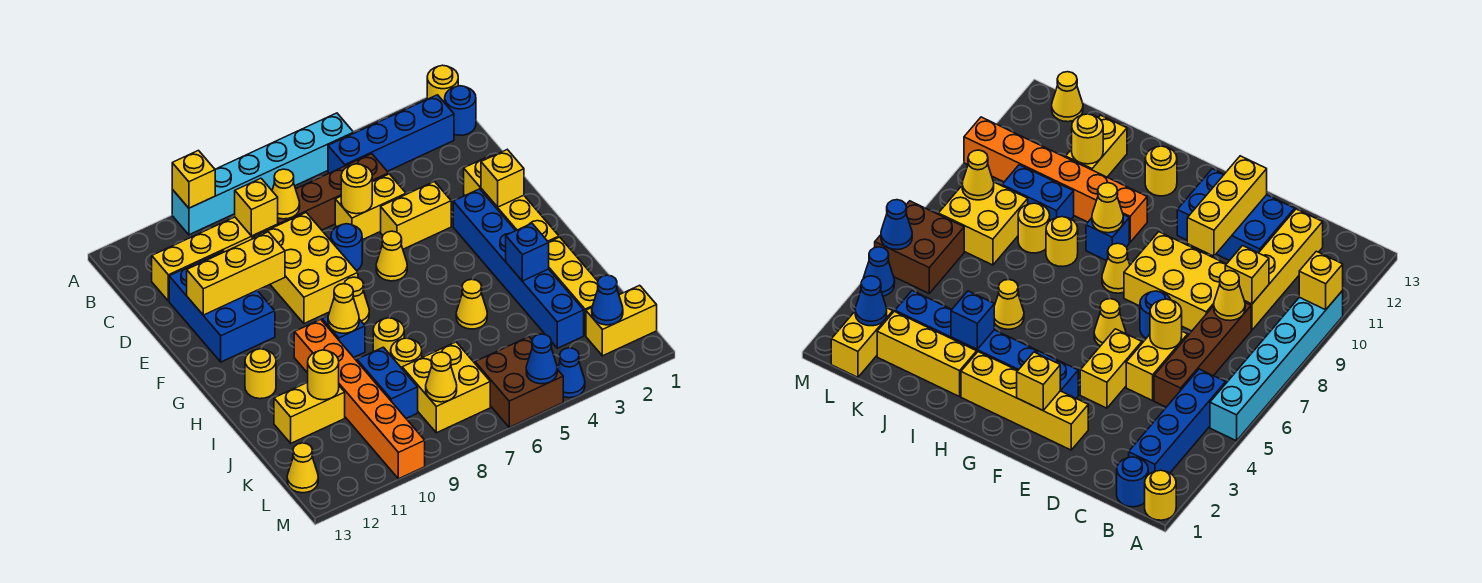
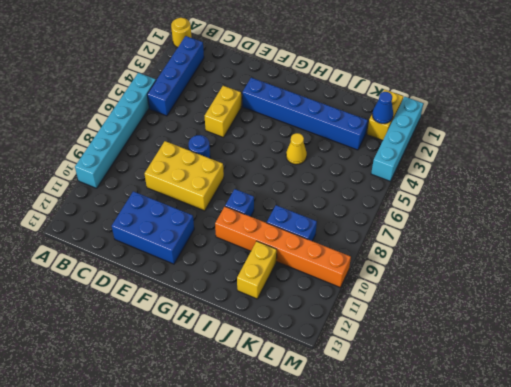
cyan brick M1:M4 level 1 -> blue cone M4 level 1
none -> blue round brick B1 level 1
none -> brown brick C5:C8 level 1
none -> yellow brick C9:C12 level 1
none -> yellow brick D5:D6 level 1

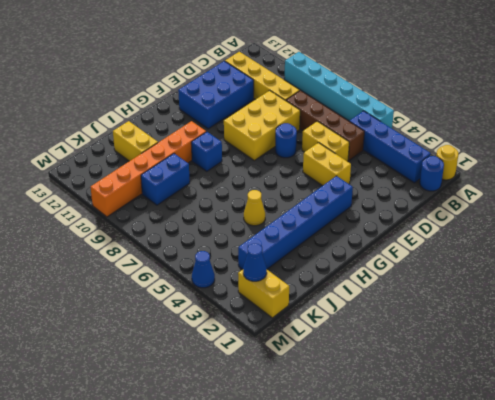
none -> yellow brick E2:H2 level 1
none -> yellow cone F6 level 1
none -> yellow cone G8 level 1
none -> yellow round brick H12 level 1

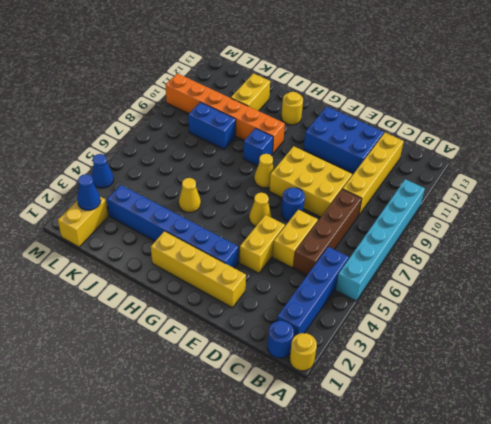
none -> yellow brick I2:K2 level 1
none -> yellow round brick I8 level 1
none -> yellow round brick J8 level 1
none -> yellow brick K7:L8 level 1

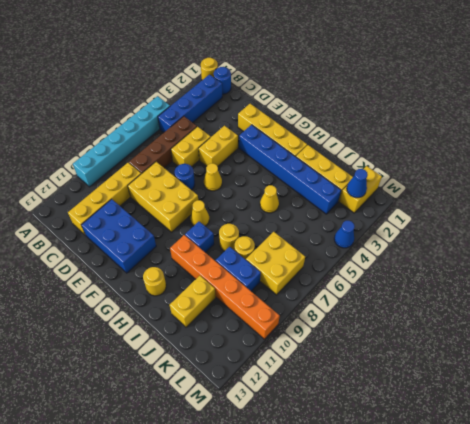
none -> brown brick L5:M6 level 1
none -> yellow cone L13 level 1
none -> yellow brick A10 level 2
none -> yellow cone C8 level 2

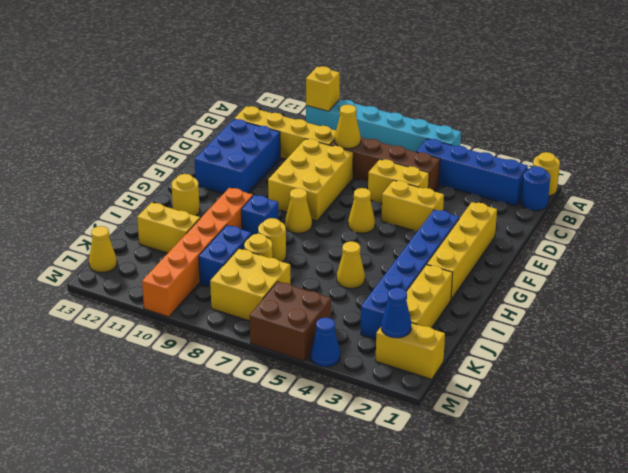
none -> blue round brick E7 level 1
none -> yellow brick C9 level 2
none -> yellow round brick D6 level 2
none -> yellow brick E10:E12 level 2

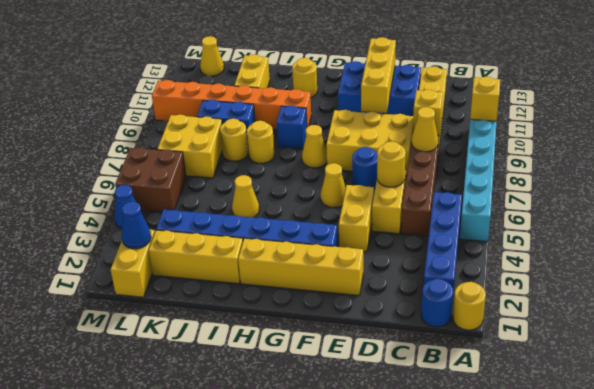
none -> yellow brick F2 level 2
none -> yellow cone H9 level 2
none -> blue brick I3 level 2
none -> yellow round brick J11 level 2

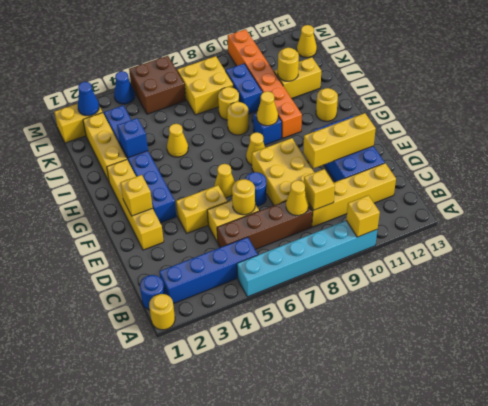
none -> yellow cone L8 level 2
none -> blue cone M5 level 2

